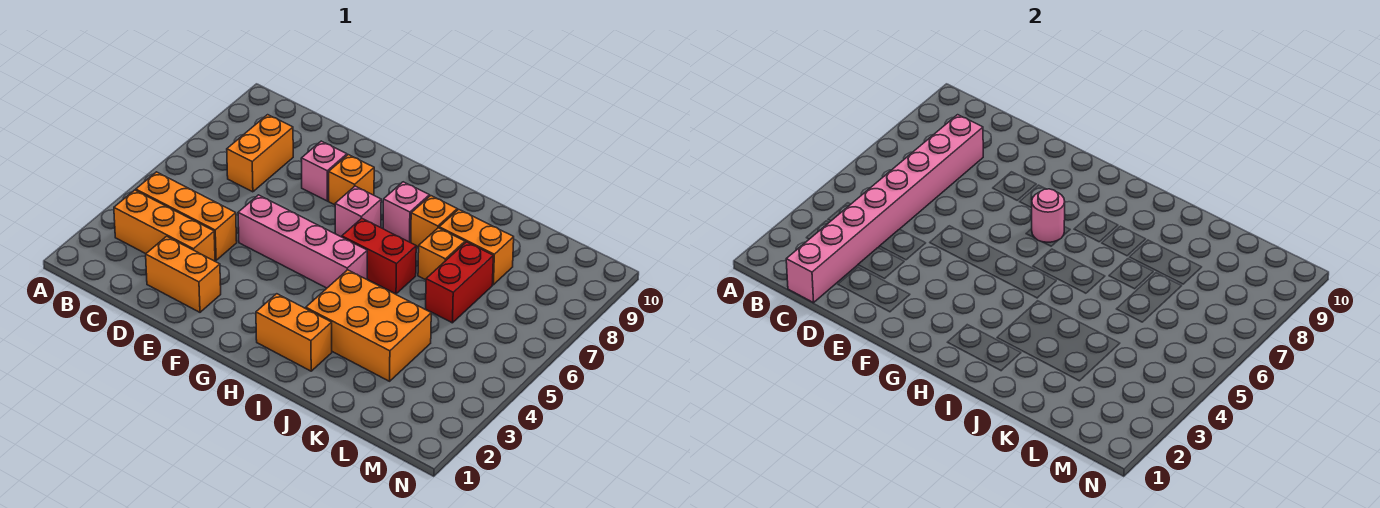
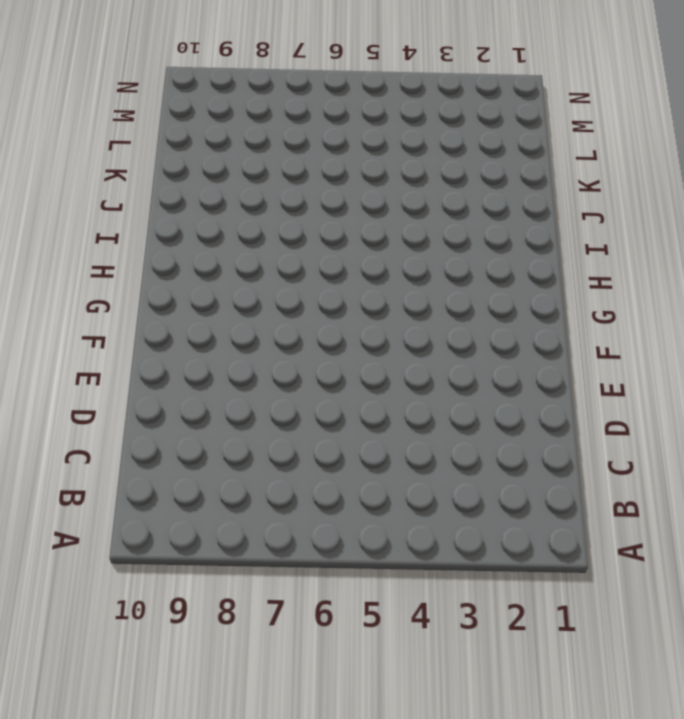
none -> orange brick B3:D3 level 1
none -> orange brick B4:D4 level 1
none -> orange brick C7:C8 level 1

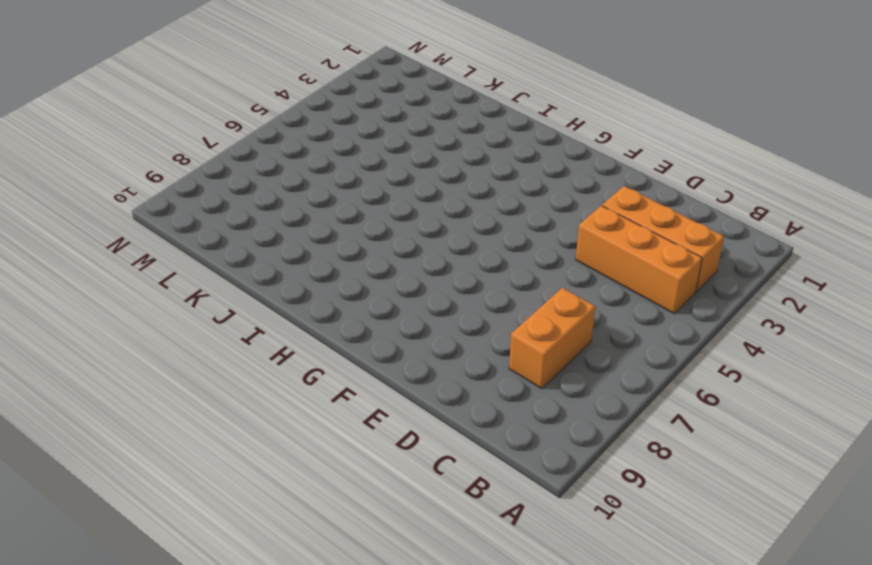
none -> orange brick D2:E2 level 1
none -> pink brick E5:H5 level 1
none -> pink brick E8 level 1

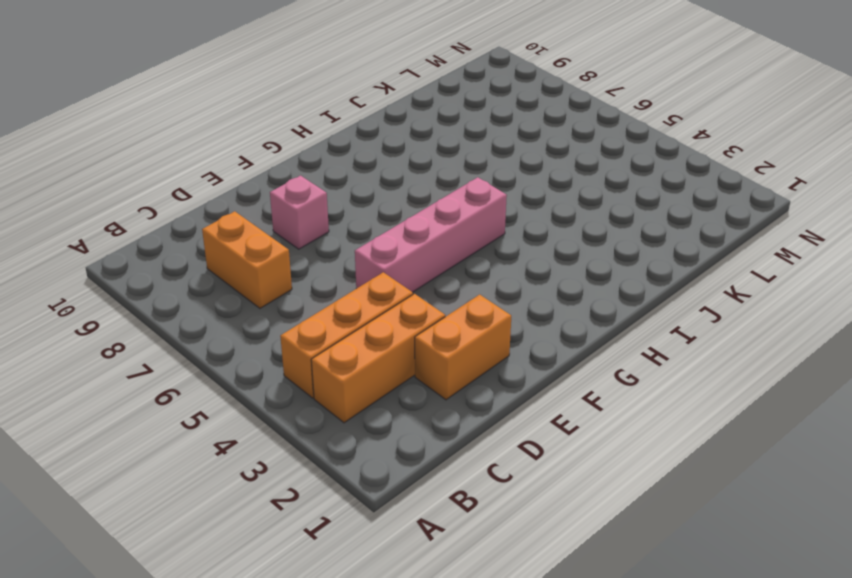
none -> orange brick F8 level 1
none -> pink brick G7 level 1
none -> orange brick H2:I2 level 1

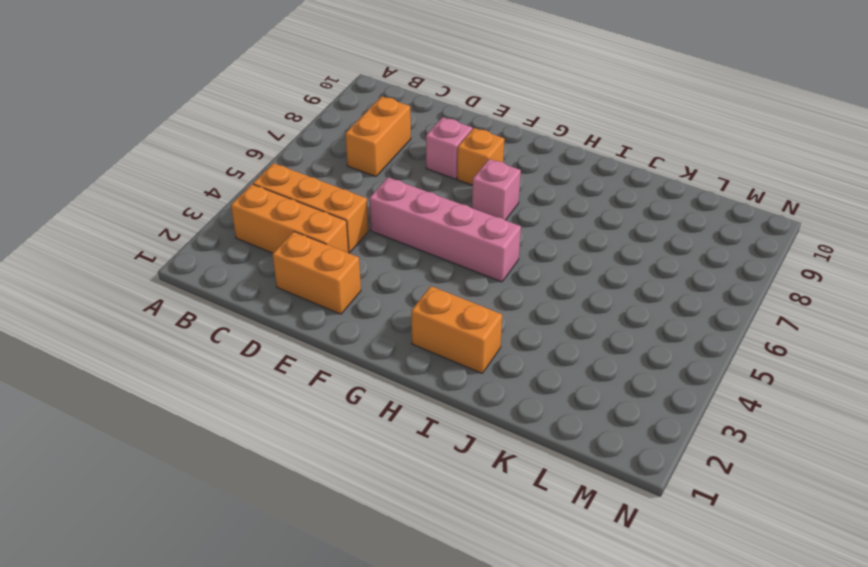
none -> red brick H6:I6 level 1
none -> pink brick H8 level 1
none -> orange brick I3:K4 level 1

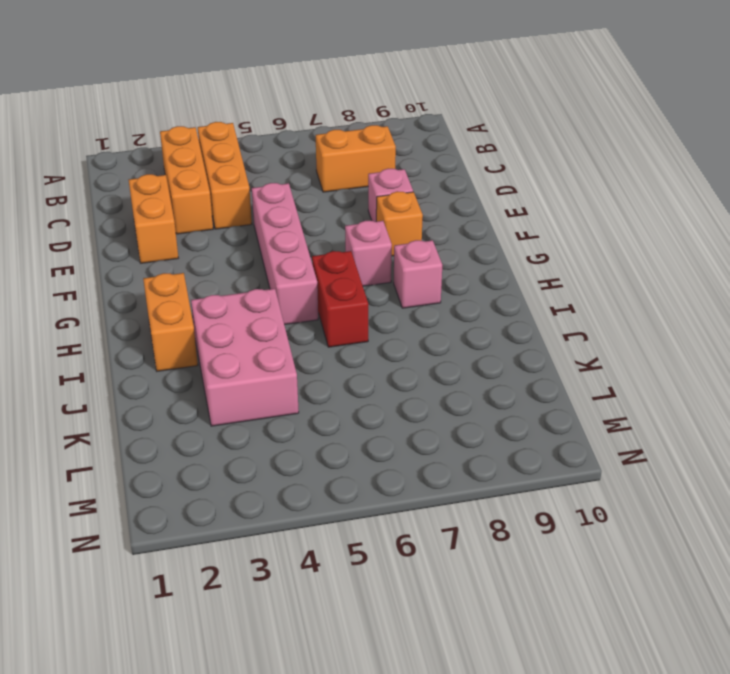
pink brick I3:K4 level 1 -> orange brick I3:K4 level 1
none -> orange brick I8 level 1
none -> orange brick J7 level 1
none -> orange brick J8:K8 level 1

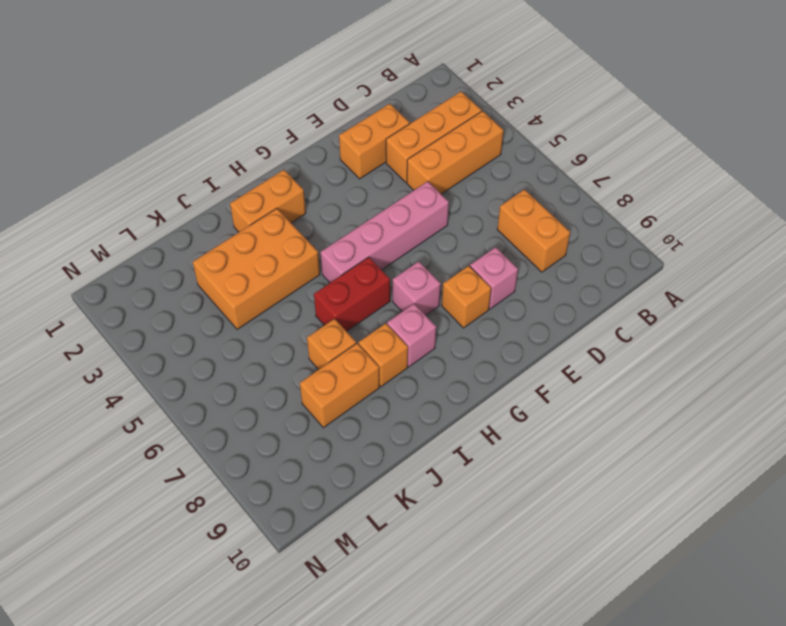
none -> red brick K6:K7 level 1
none -> pink brick C1:C8 level 2
none -> pink round brick G7 level 2

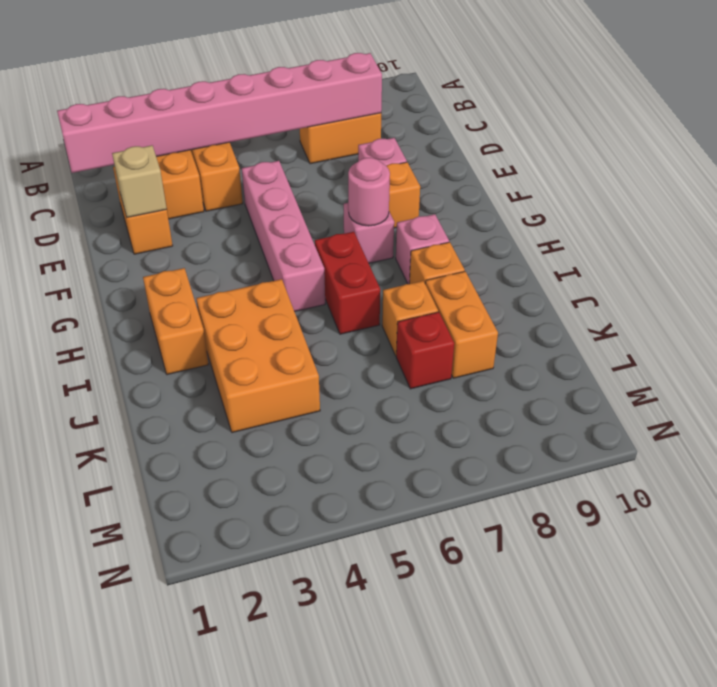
tan brick E2 level 2 -> none
red brick K7 level 1 -> red brick K6:K7 level 1

